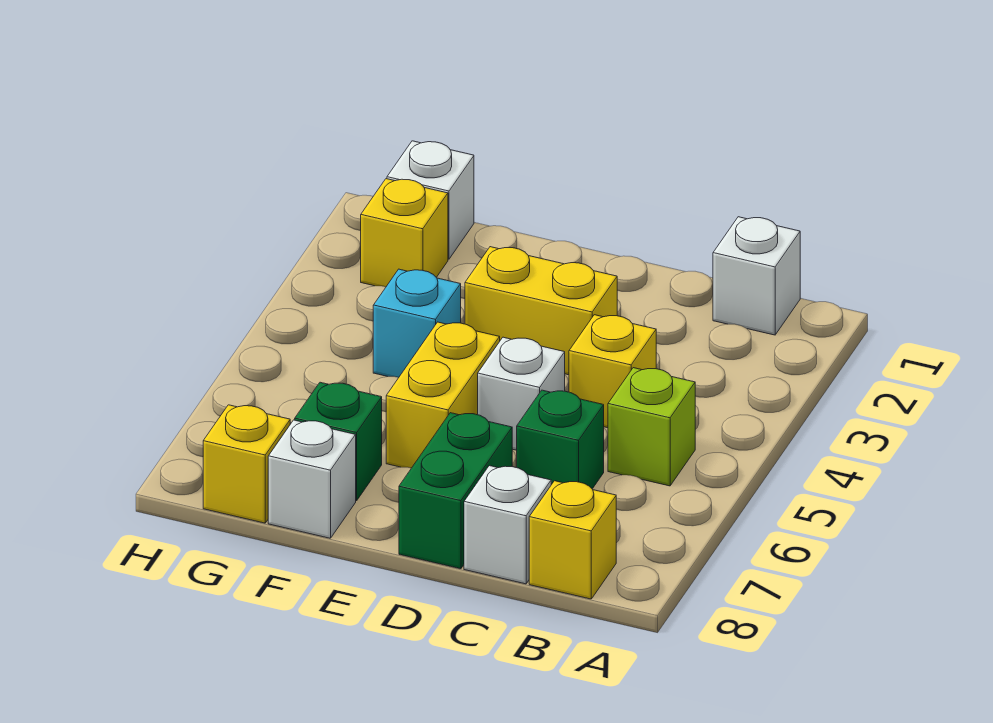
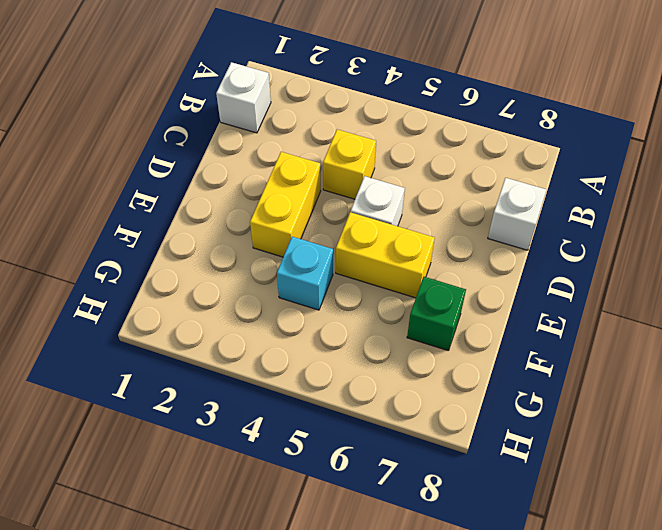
none -> lime brick B5 level 1
none -> yellow brick B8 level 1
none -> green brick C6 level 1

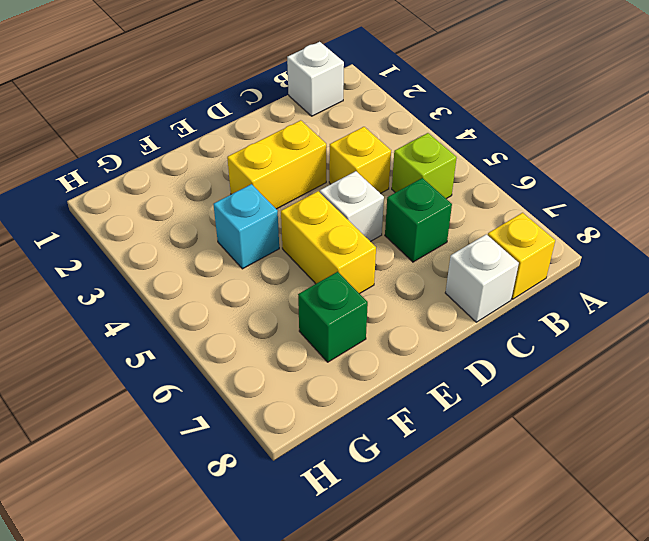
none -> green brick D7:D8 level 1
none -> white brick F8 level 1
none -> white brick G1 level 1

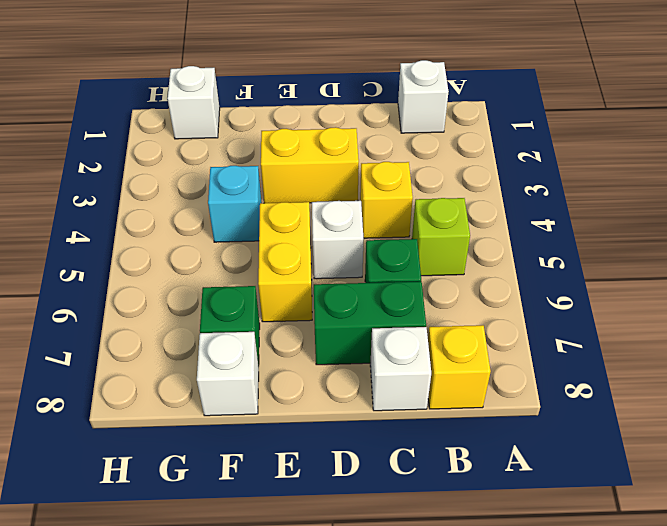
green brick C7:D7 level 1 -> green brick D7:D8 level 1
none -> yellow brick G2 level 1
none -> yellow brick G8 level 1

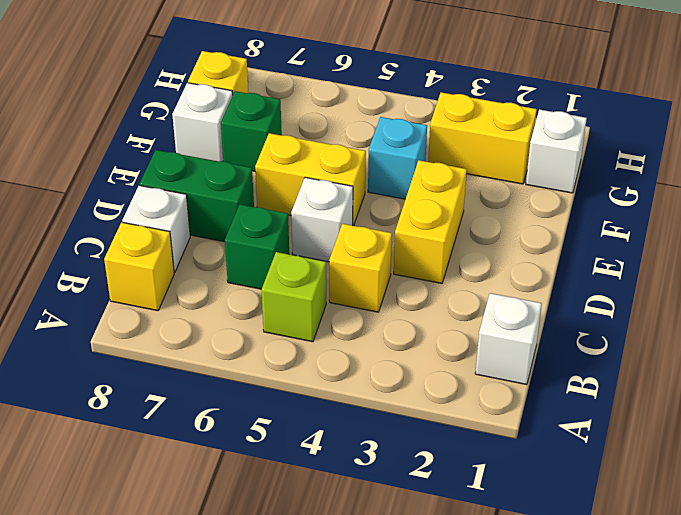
yellow brick G2:G3 level 1 -> yellow brick G2 level 1

